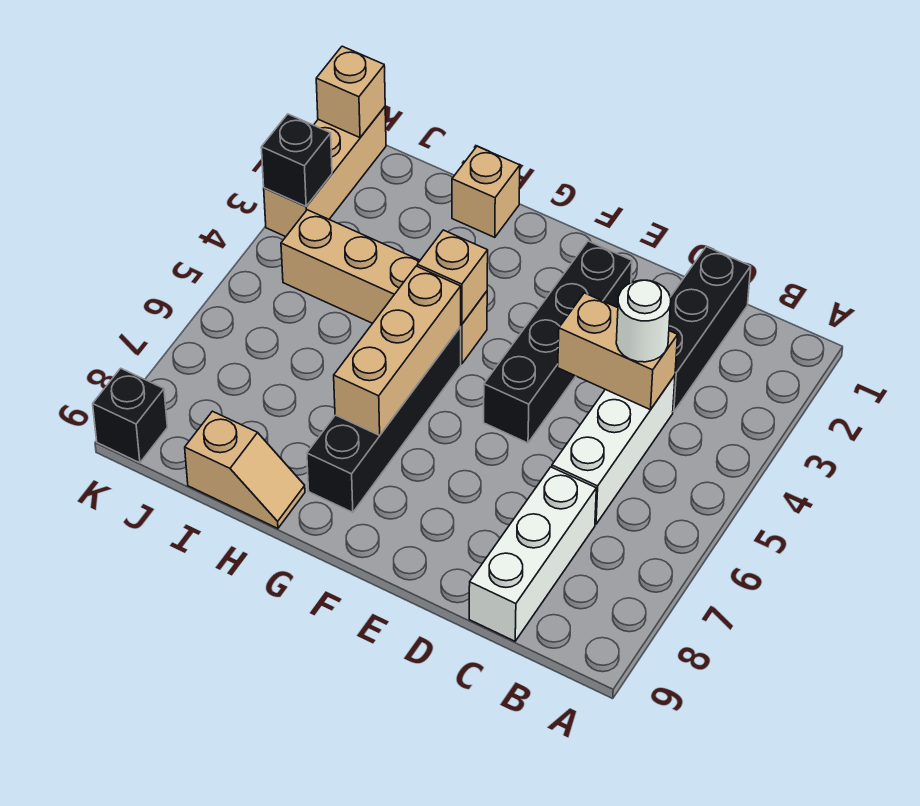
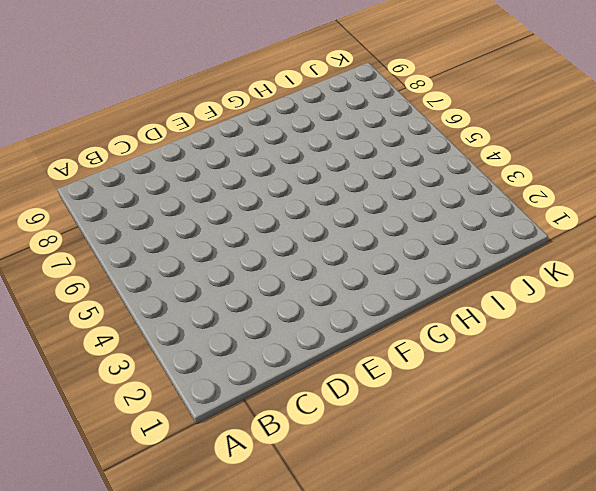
none -> black brick C1:C3 level 1
none -> white brick C4:C6 level 1
none -> white brick C7:C9 level 1

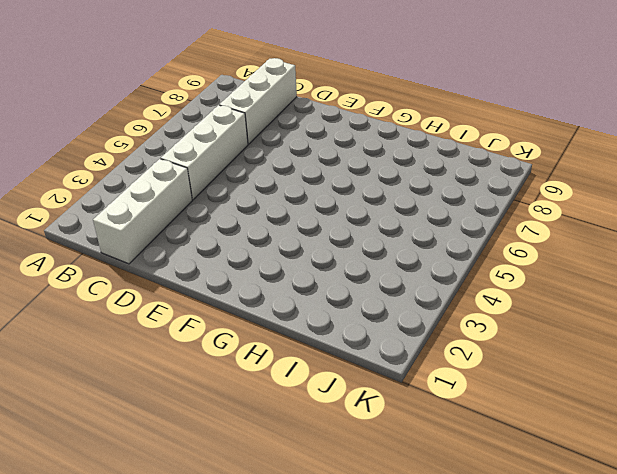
white brick C1:C3 level 1 -> black brick C1:C3 level 1
none -> black brick E2:E5 level 1
none -> tan brick G4:J4 level 1
none -> black brick G5:G8 level 1

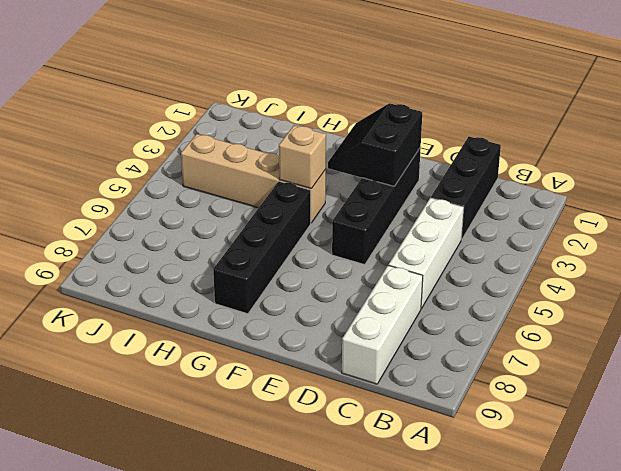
black slope E2:F3 level 2 top E -> none
none -> tan brick H1 level 1
none -> tan slope H9:I9 level 1 top I
none -> tan brick K1:K3 level 1

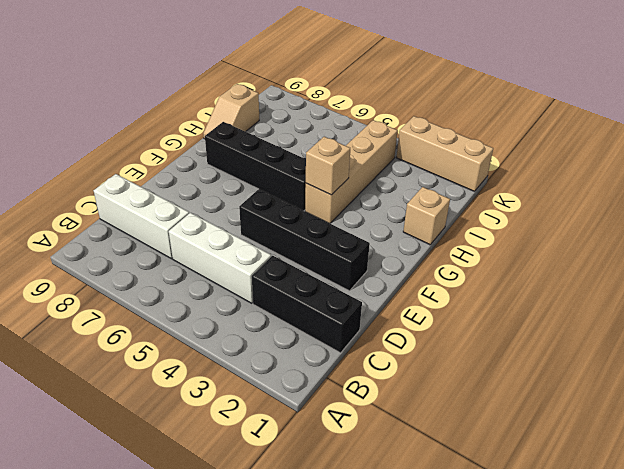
none -> black brick K9 level 1
none -> tan brick C4:D4 level 2
none -> tan brick G5:G7 level 2

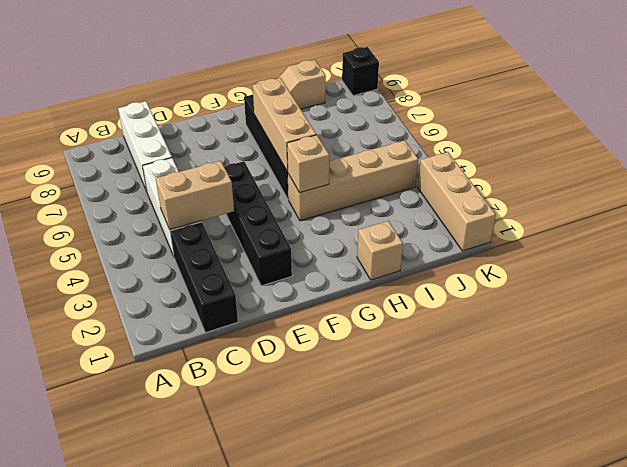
none -> tan brick K1 level 2
none -> black brick K3 level 2
none -> white round brick C4 level 3

